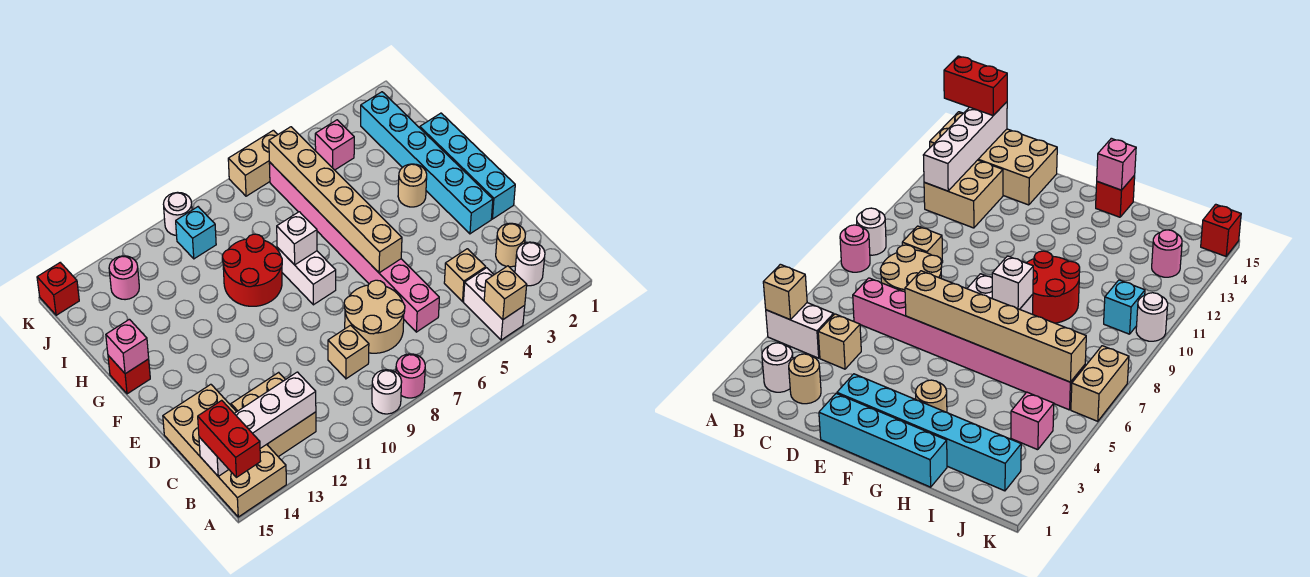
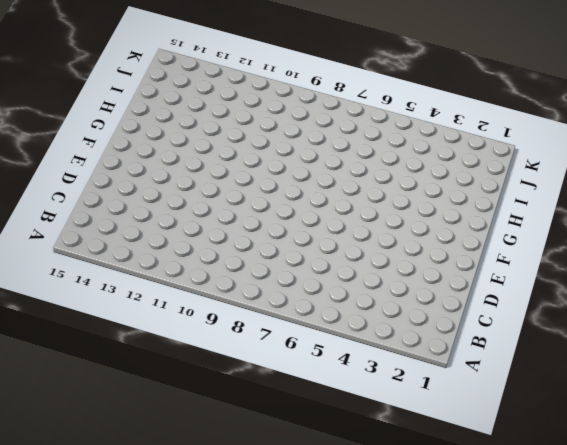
none -> white brick A4:B4 level 1
none -> pink round brick A8 level 1
none -> white round brick A9 level 1

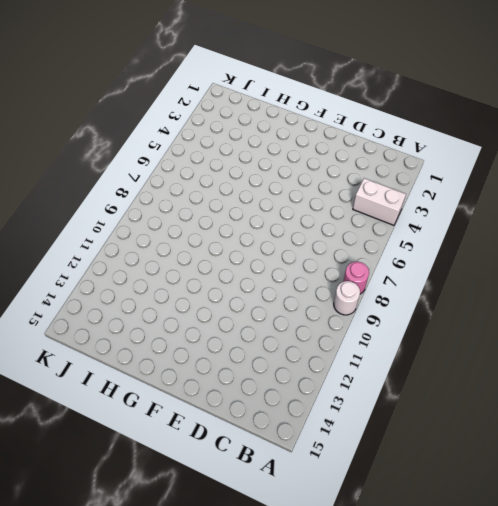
none -> tan brick A14:D15 level 1
none -> white round brick B2 level 1
none -> tan brick B12:C13 level 1

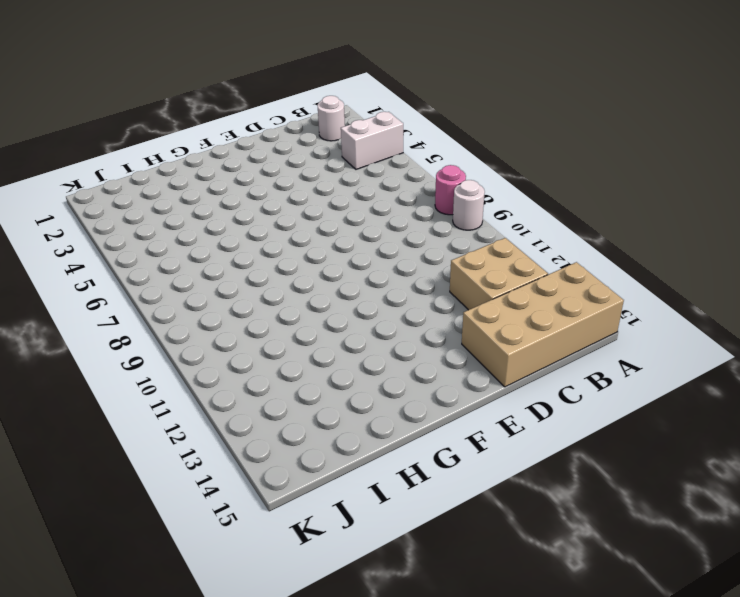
none -> tan round brick C2 level 1
none -> tan brick C4 level 1
none -> pink brick C6:J6 level 1

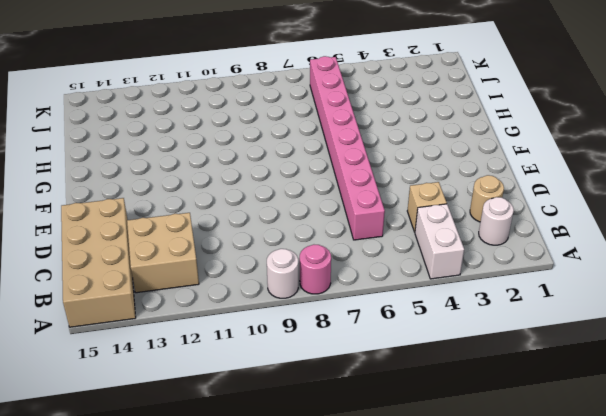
none -> tan round brick C7:D8 level 1
none -> tan brick C9 level 1
none -> cyan brick E1:H1 level 1

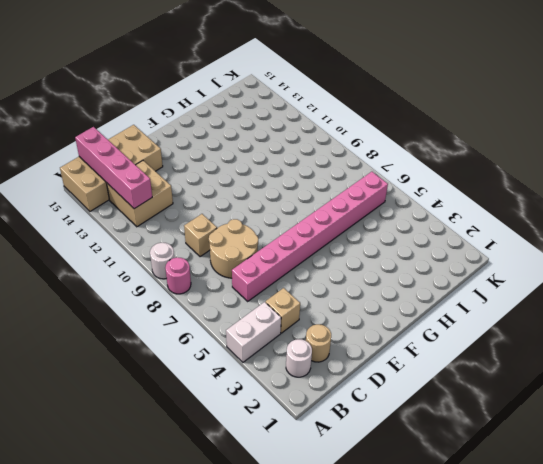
pink brick B12:B15 level 2 -> white brick B12:B15 level 2
none -> cyan brick E1:H1 level 1
none -> cyan brick E2:J2 level 1
none -> white brick F8:G8 level 1

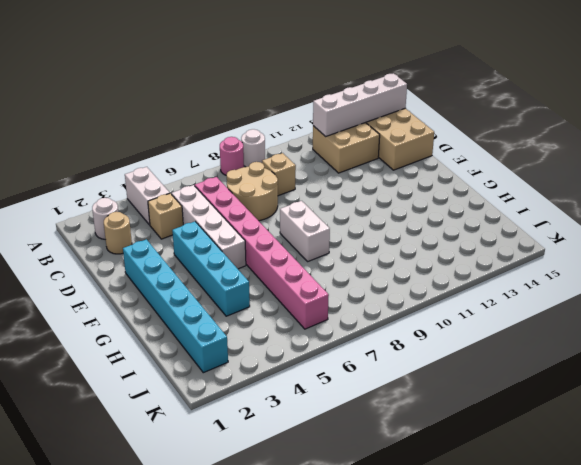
white brick C5:F5 level 1 -> none
cyan brick E4:H4 level 1 -> cyan brick E1:H1 level 1
none -> tan round brick G3 level 1
none -> red round brick G9:H10 level 1
none -> red brick G15 level 1

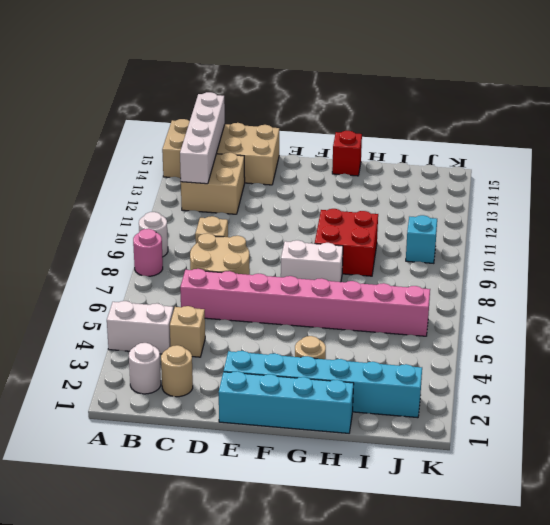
red brick G9:H10 level 1 -> red round brick G9:H10 level 1
none -> pink brick J4 level 1
none -> pink round brick J13 level 1
none -> tan brick K6:K7 level 1

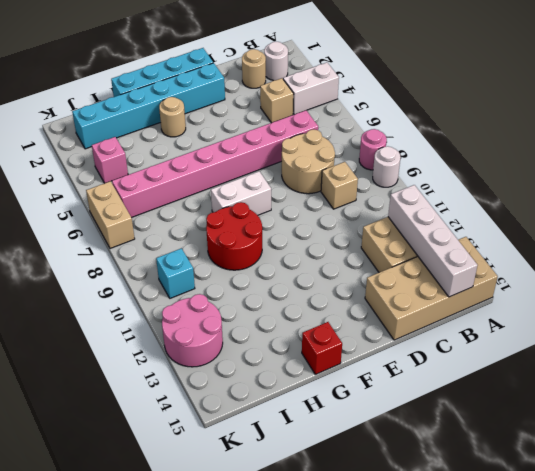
pink round brick J12:K13 level 1 -> pink round brick J13 level 1
none -> white round brick K10 level 1
none -> red brick K15 level 1
none -> tan brick A4 level 2

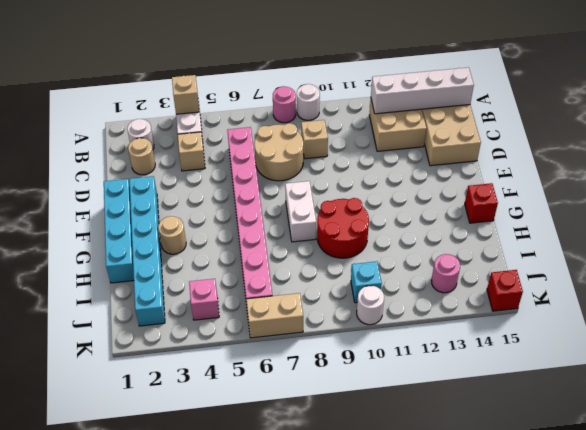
none -> tan brick E6:J6 level 2
none -> white brick G8 level 2
none -> pink brick G15 level 2

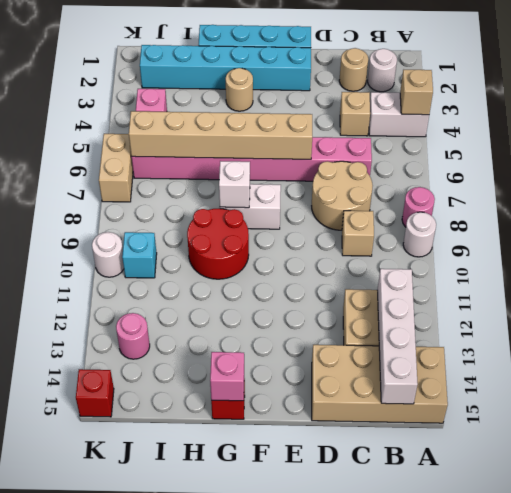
none -> red brick A15:B15 level 3

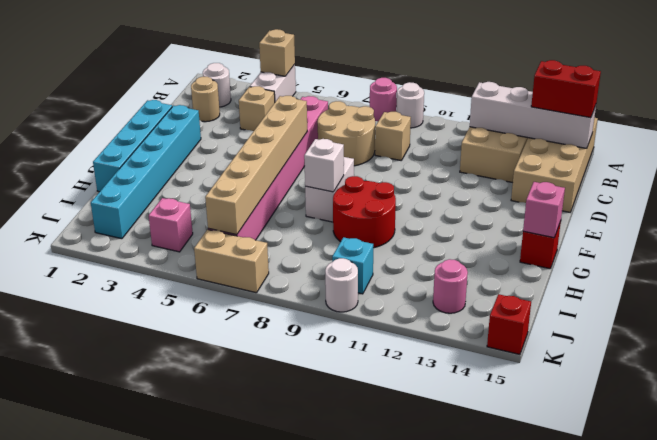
red brick B14:B15 level 3 -> red brick A15:B15 level 3
none -> tan round brick G3 level 1

